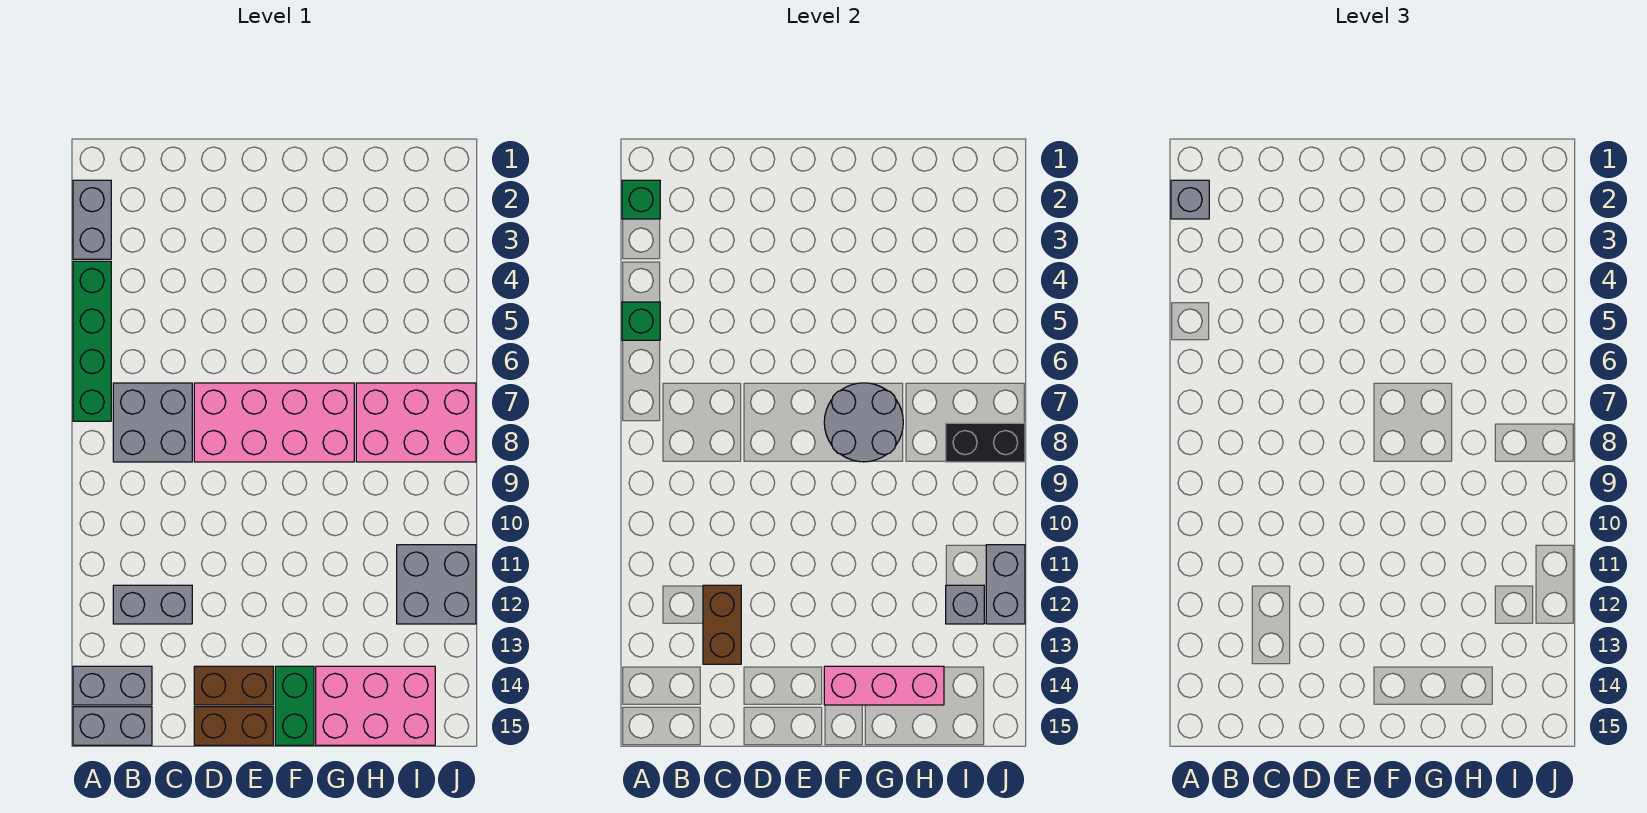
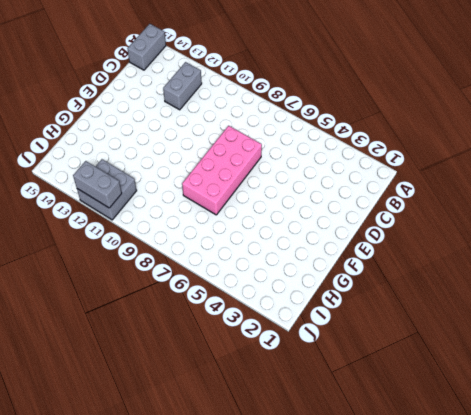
none -> grey brick A2:A3 level 1
none -> green brick A4:A7 level 1
none -> grey brick A14:B14 level 1

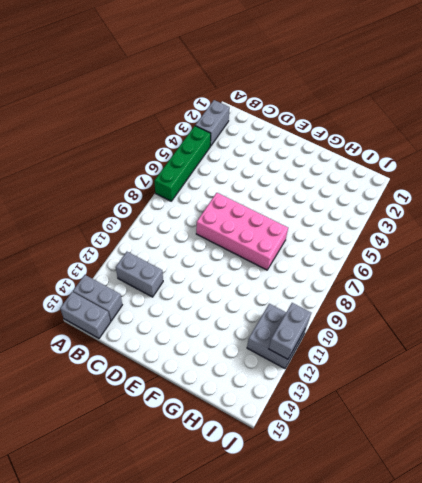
none -> grey brick B7:C8 level 1
none -> brown brick D14:E14 level 1
none -> brown brick D15:E15 level 1

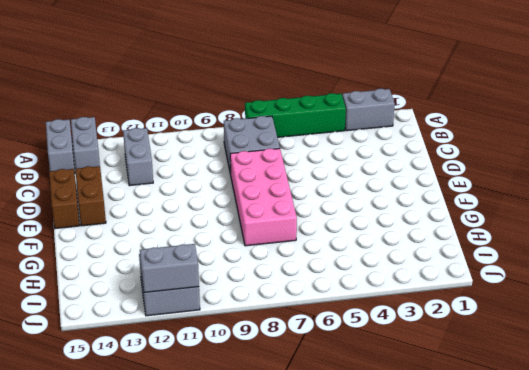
none -> green brick F14:F15 level 1
none -> pink brick G14:I15 level 1
none -> pink brick H7:J8 level 1

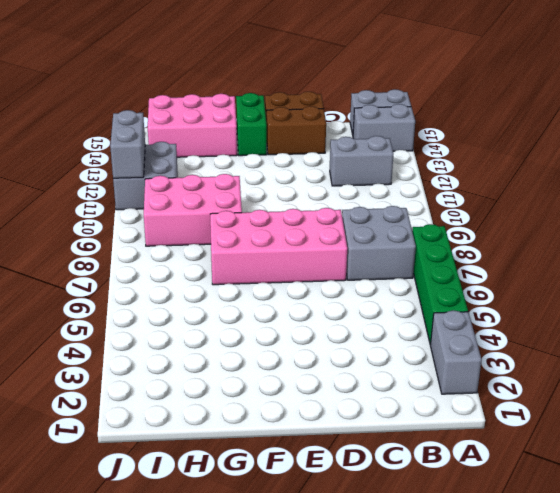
pink brick G9:I10 level 1 -> pink brick H7:J8 level 1
none -> green brick A2 level 2
none -> green brick A5 level 2
none -> brown brick C12:C13 level 2

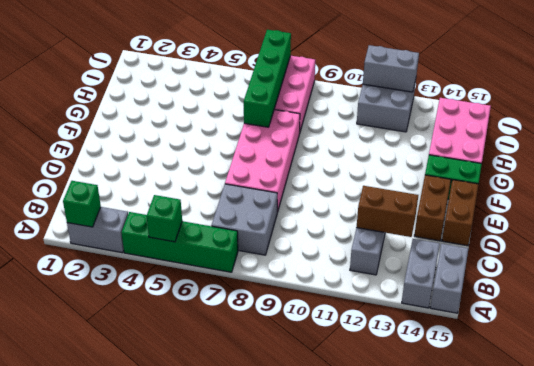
green brick G7:J7 level 2 -> grey round brick F7:G8 level 2
none -> pink brick F14:H14 level 2
none -> black brick I8:J8 level 2
none -> grey brick I12 level 2

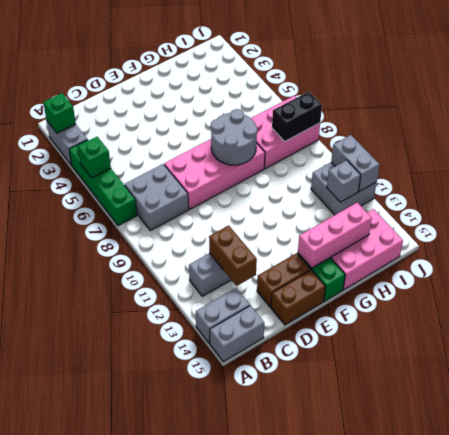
none -> grey brick A2 level 3

